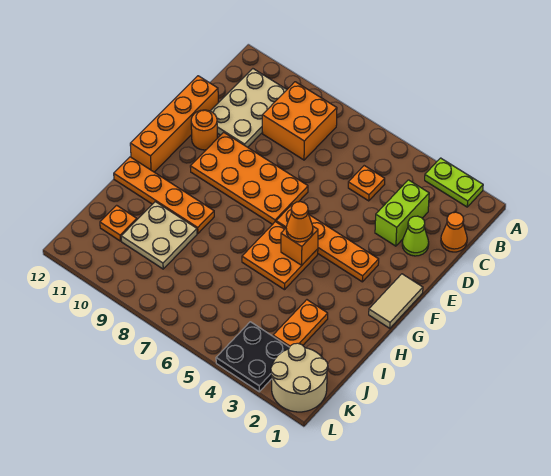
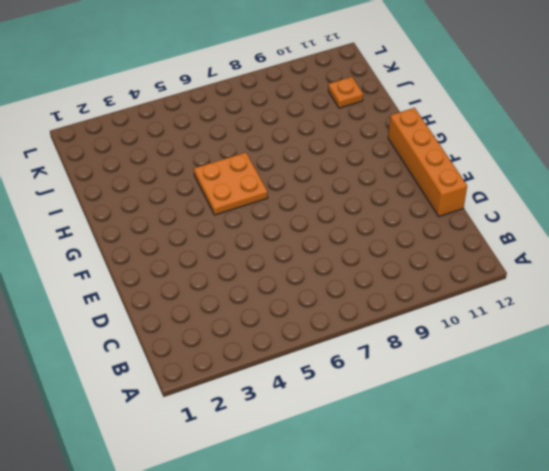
none -> lime plate A2:A3 level 1
none -> orange brick B8:C9 level 1
none -> tan plate B10:D11 level 1

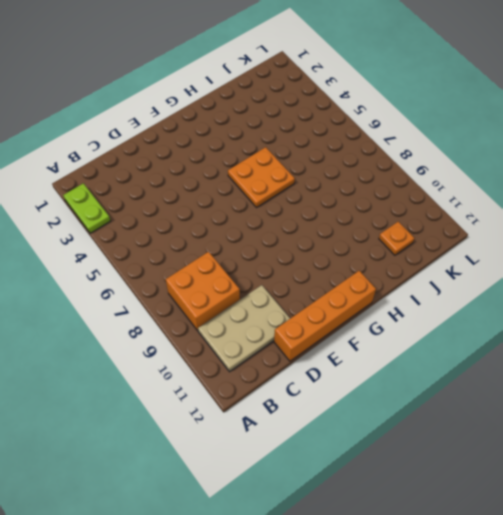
none -> orange cone C1 level 1
none -> lime brick C3:D3 level 1
none -> orange plate C5 level 1

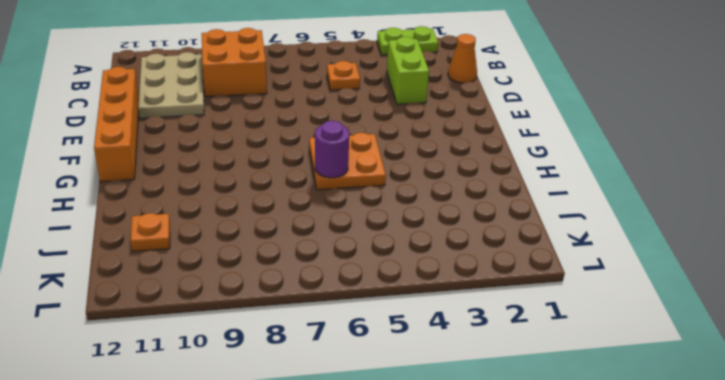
purple round brick H6 level 2 -> none
none -> lime cone D2 level 1
none -> orange plate E7:F10 level 1
none -> orange round brick E11 level 1

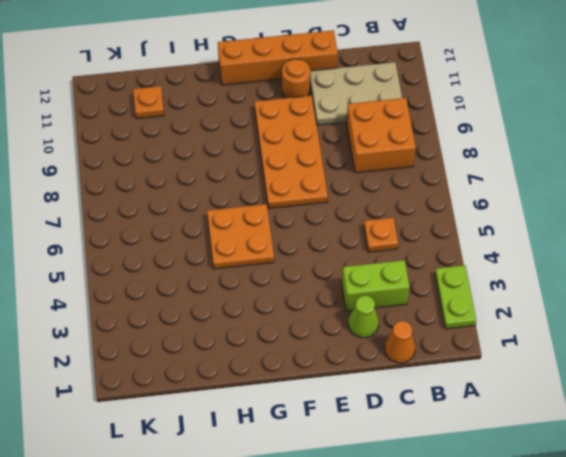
none -> tan tile F1:G1 level 1
none -> orange plate F3:F6 level 1
none -> orange plate H9:H12 level 1

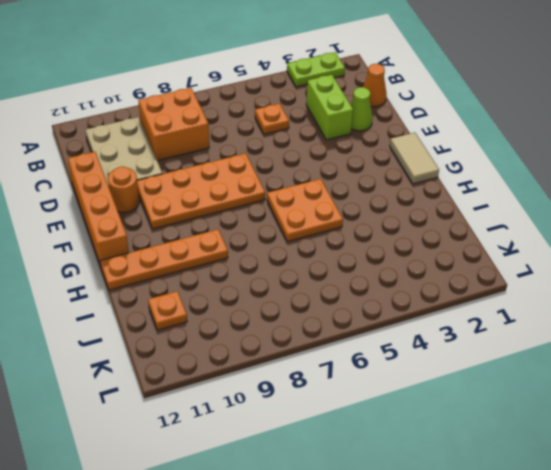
none -> orange plate F3:F6 level 1
none -> orange plate I3:J3 level 1
none -> tan plate I9:J10 level 1

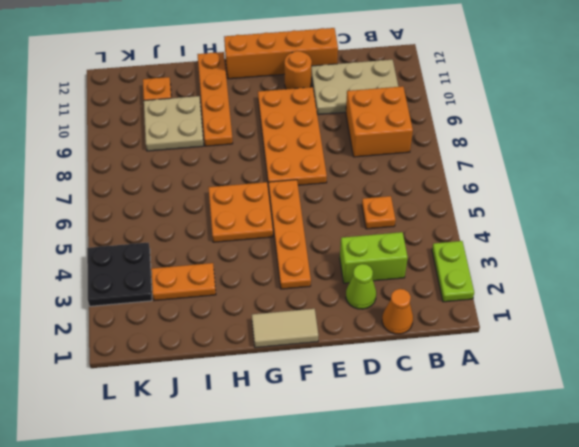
none -> tan round brick K1:L2 level 1
none -> orange brick G5 level 2
none -> orange cone G5 level 3

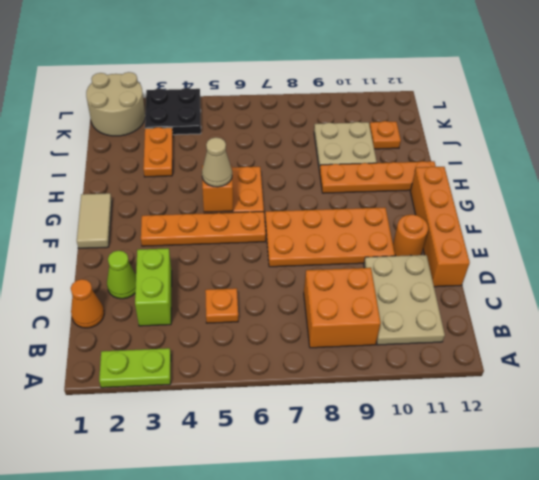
tan cone G5 level 3 -> orange cone G5 level 3

